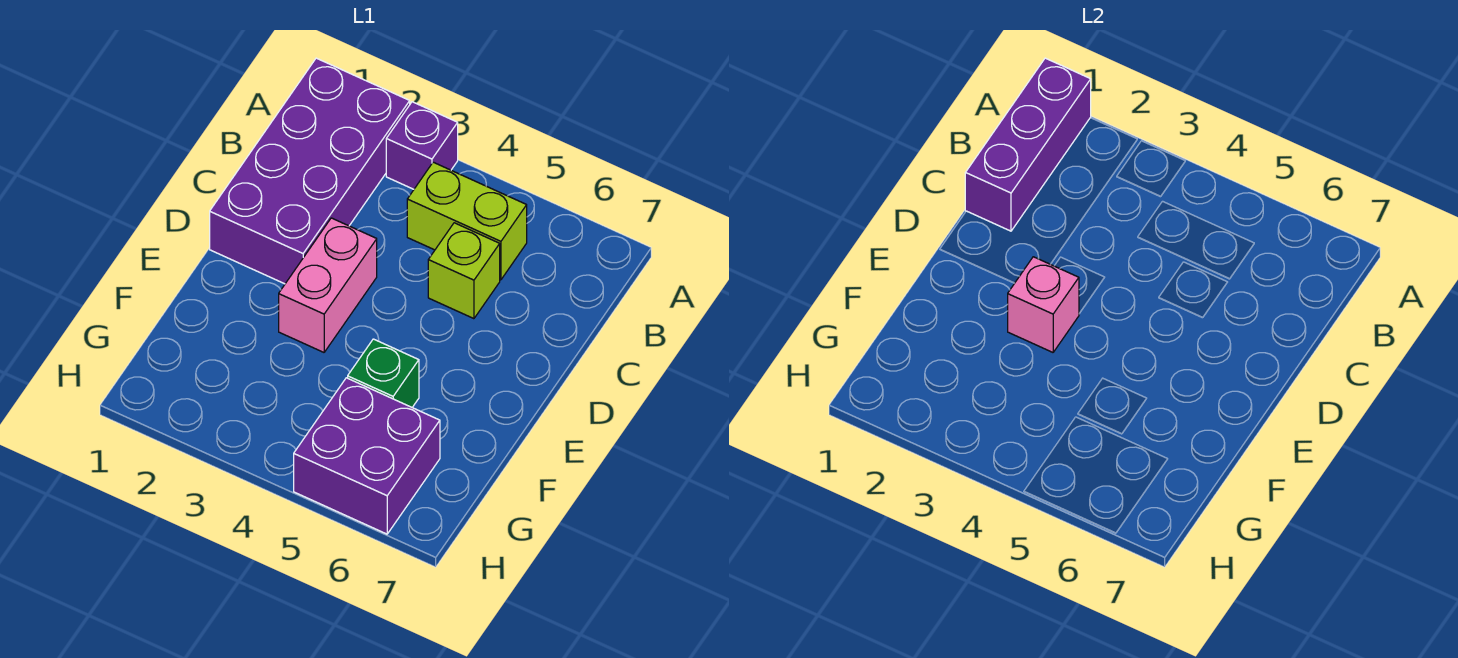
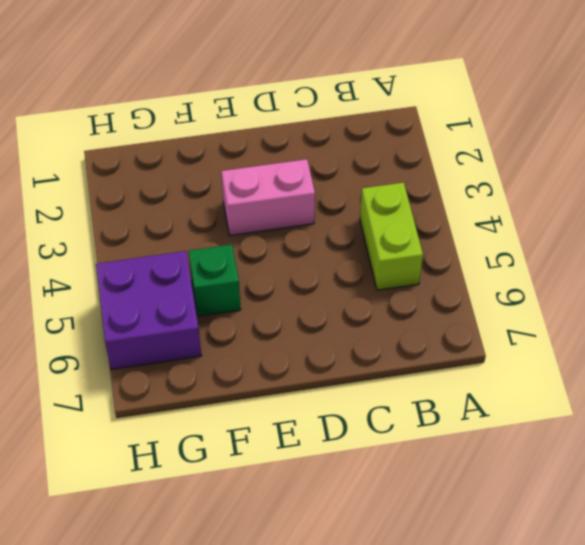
none -> purple brick A1:D2 level 1
none -> purple brick A3 level 1

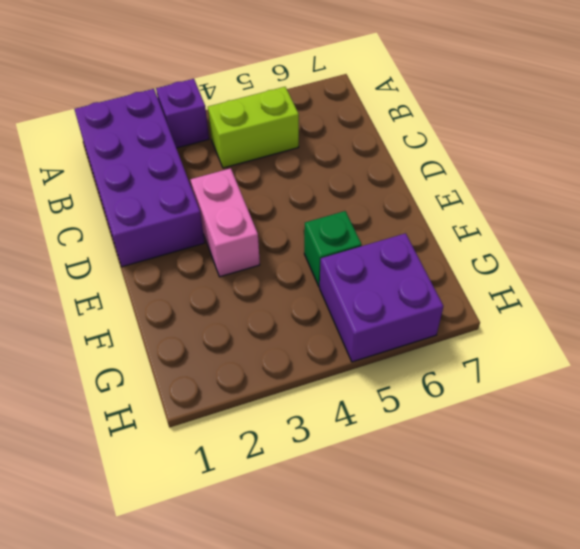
none -> lime brick C5 level 1
none -> purple brick A1:C1 level 2

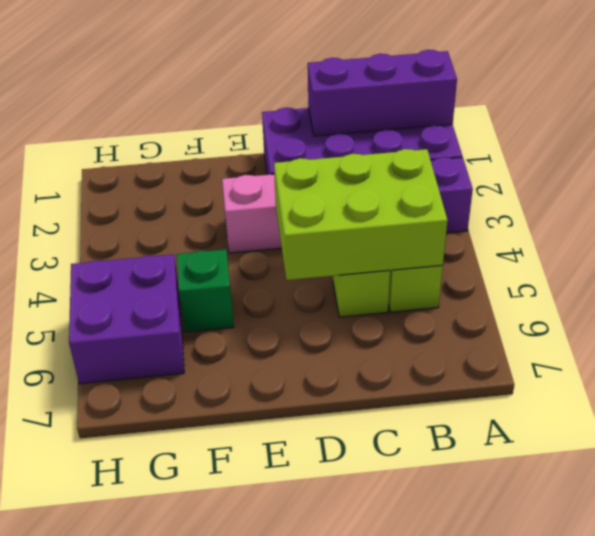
lime brick B4:D5 level 2 -> none
none -> pink brick E3 level 2

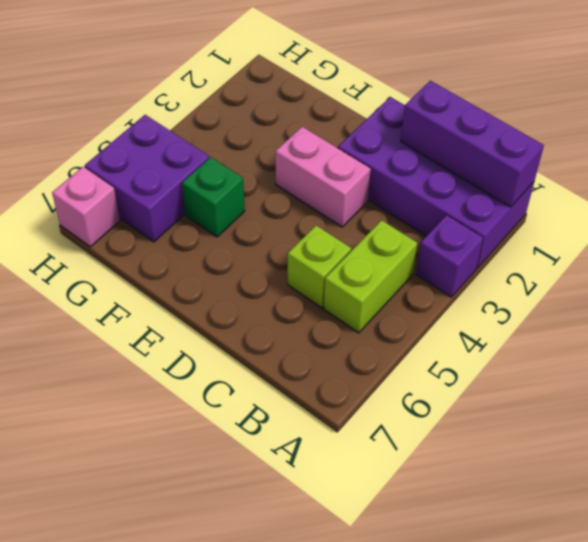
pink brick H7 level 1 -> pink brick E3 level 2

